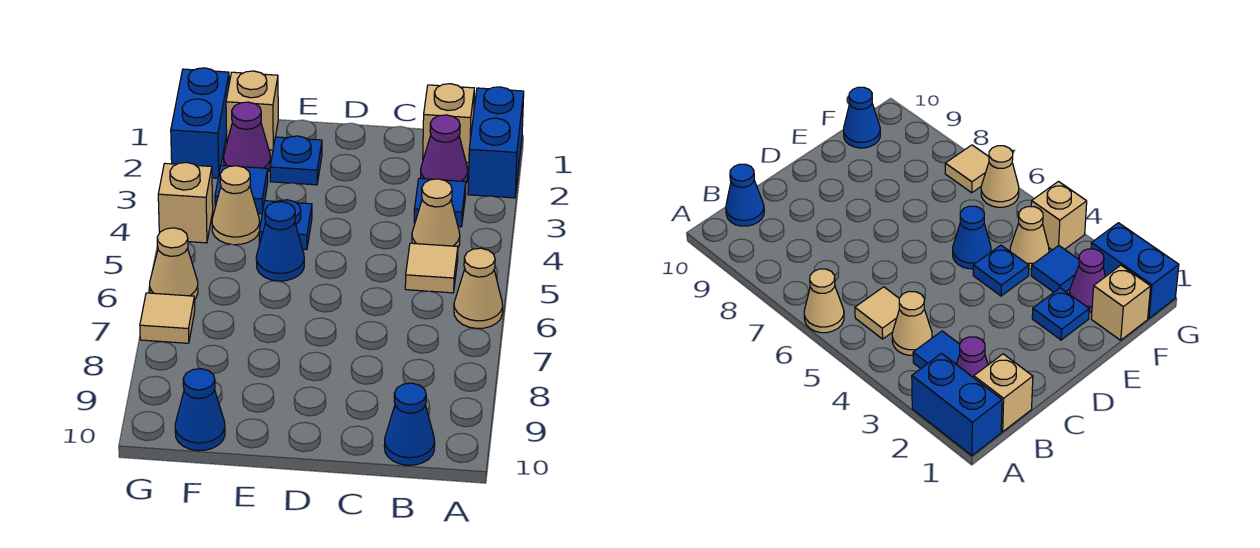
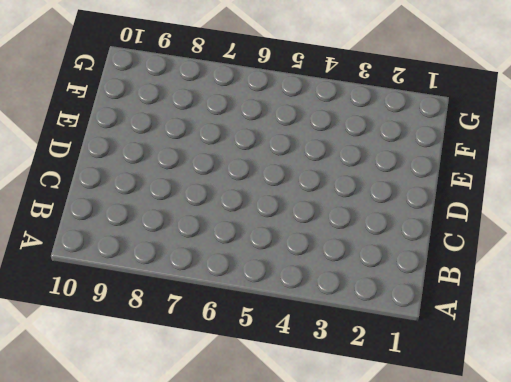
none -> blue brick A1:A2 level 1
none -> tan cone A6 level 1
none -> tan brick B1 level 1

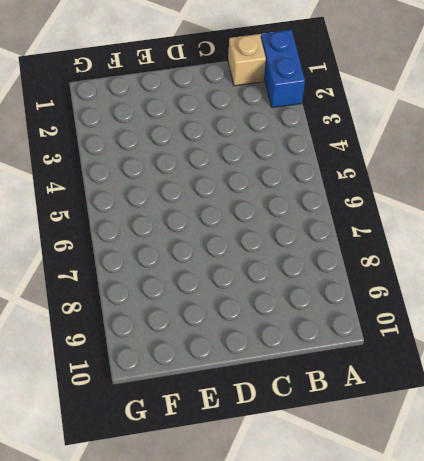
none -> tan cone A6 level 1
none -> purple cone B2 level 1
none -> blue tile B3 level 1

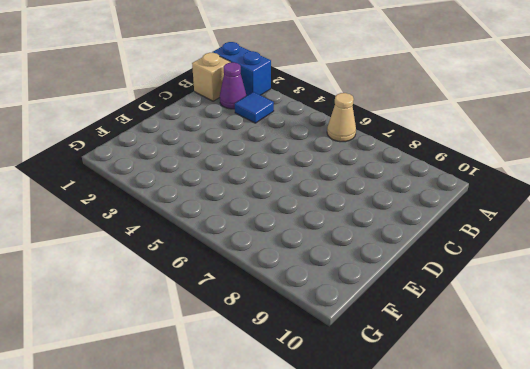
none -> tan cone B4 level 1
none -> tan tile B5 level 1
none -> blue cone B10 level 1

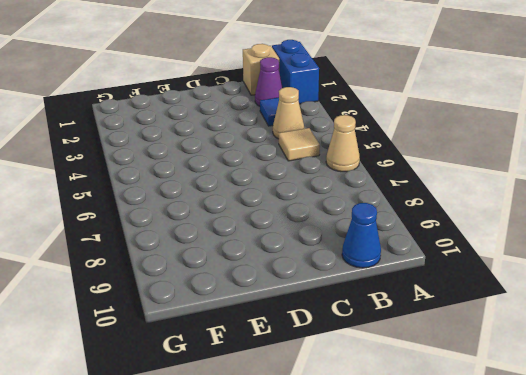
none -> blue plate E2 level 1
none -> blue plate E4 level 1
none -> blue cone E5 level 1

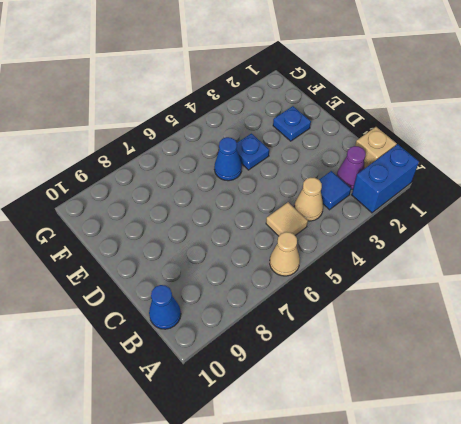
none -> tan brick F1 level 1
none -> purple cone F2 level 1
none -> blue tile F3 level 1

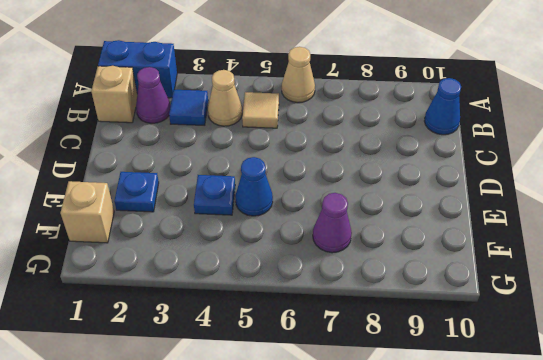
purple cone F7 level 1 -> purple cone F2 level 1
none -> blue tile F3 level 1
none -> tan cone F4 level 1
none -> blue cone F10 level 1

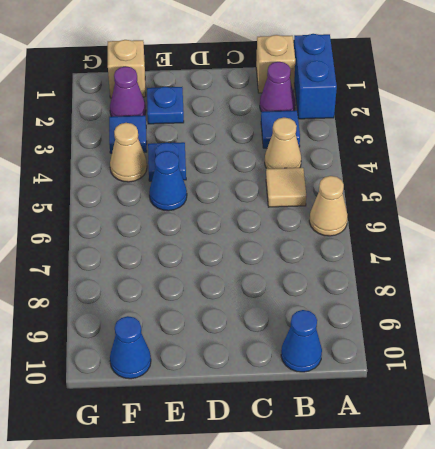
none -> blue brick G1:G2 level 1
none -> tan brick G4 level 1
none -> tan cone G6 level 1

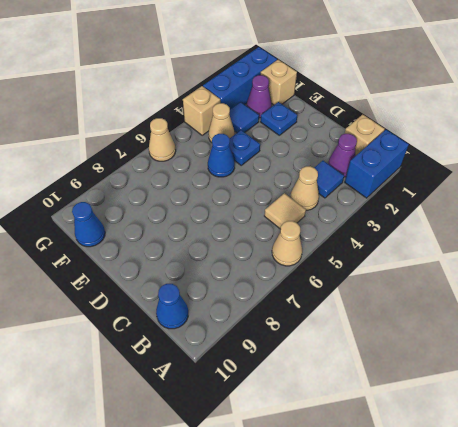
blue brick G1:G3 level 1 -> blue brick G1:G2 level 1
none -> tan tile G7 level 1

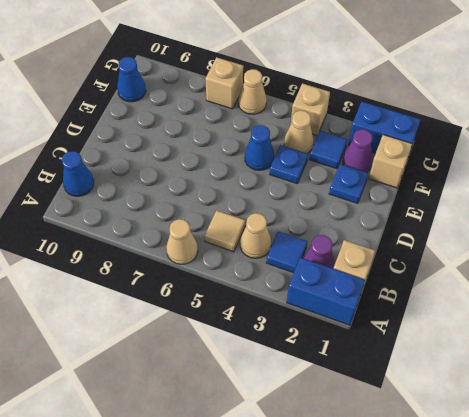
tan brick G7 level 1 -> tan tile G7 level 1

